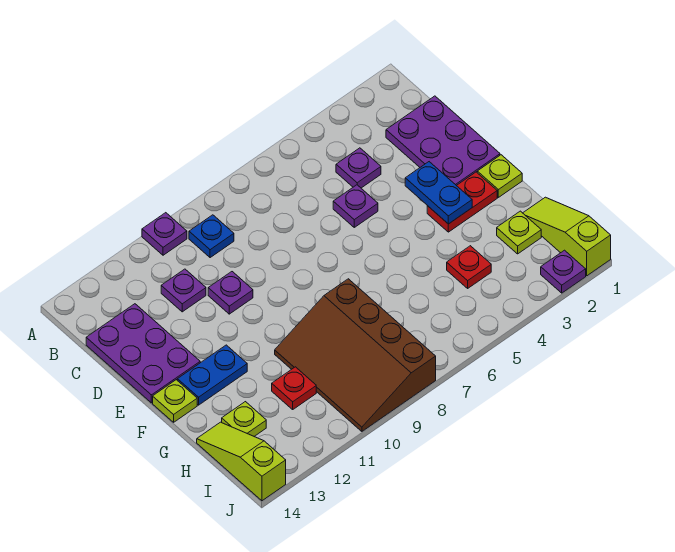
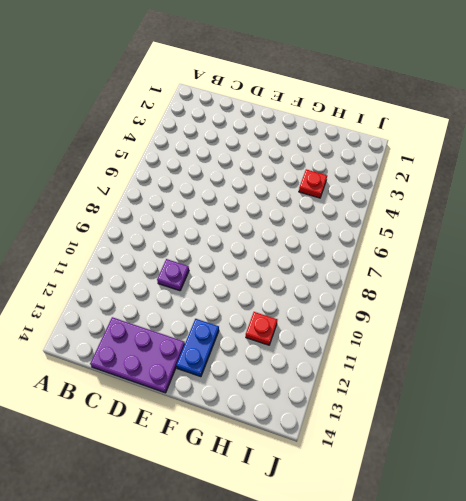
none -> purple plate A10 level 1
none -> blue plate B9 level 1
none -> purple plate C1:E2 level 1

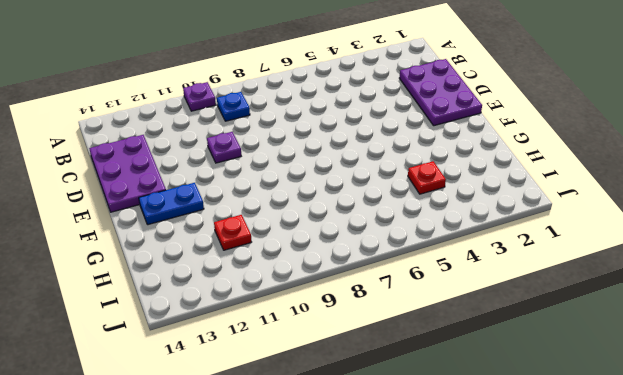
none -> purple plate C4 level 1
none -> purple plate C11 level 1
none -> purple plate D5 level 1

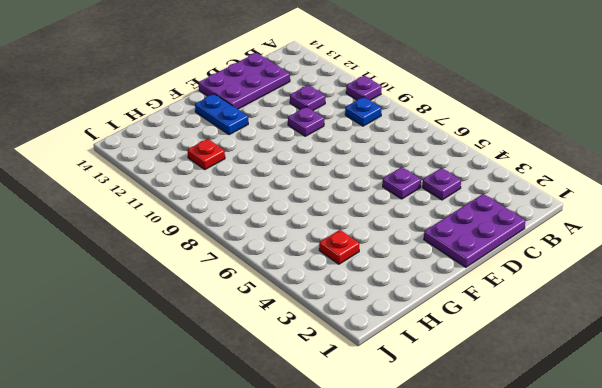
none -> lime plate F1 level 1
none -> red plate F2:F3 level 1
none -> lime plate F14 level 1

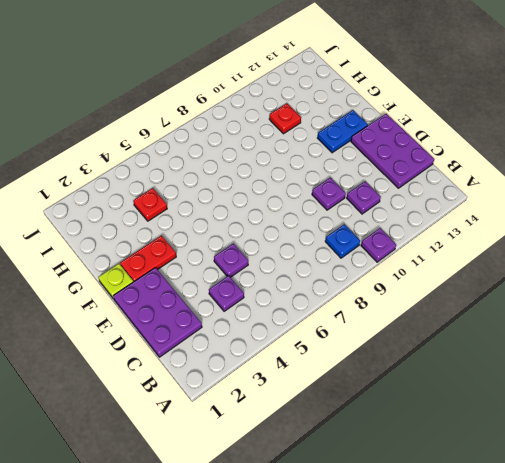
none -> lime plate F14 level 1
none -> brown slope G8:J10 level 1 top 8
none -> lime slope H1:J1 level 1 top J

